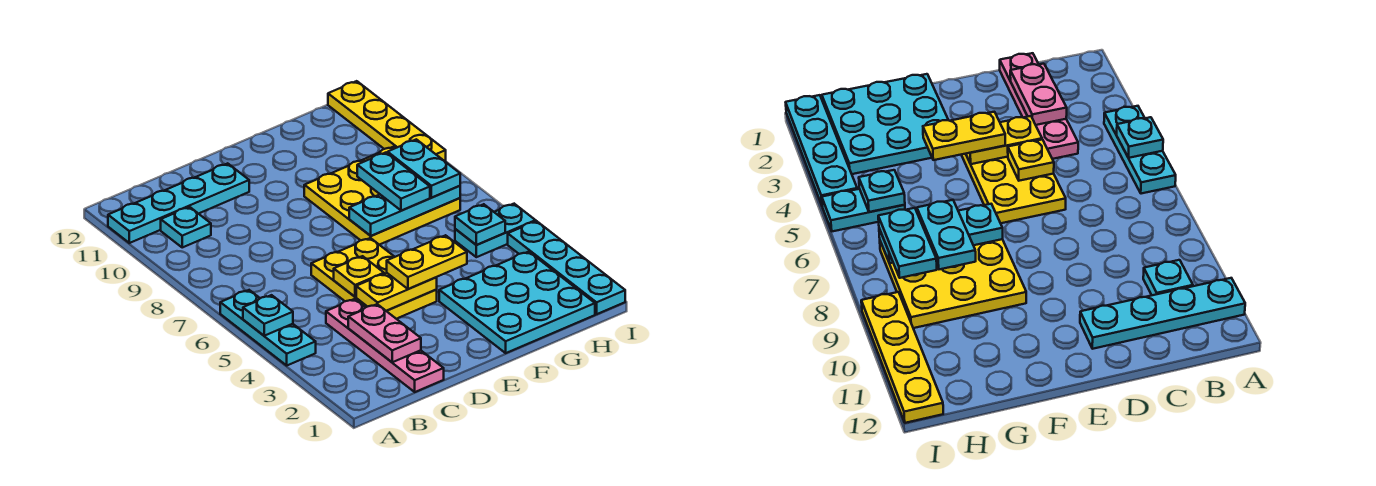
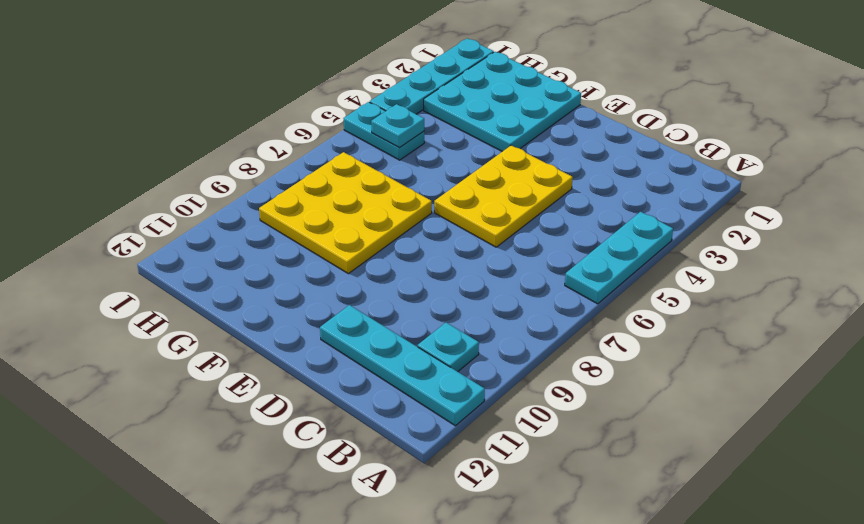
none -> pink plate C1:C4 level 1
none -> yellow plate I9:I12 level 1
none -> cyan plate A5 level 2

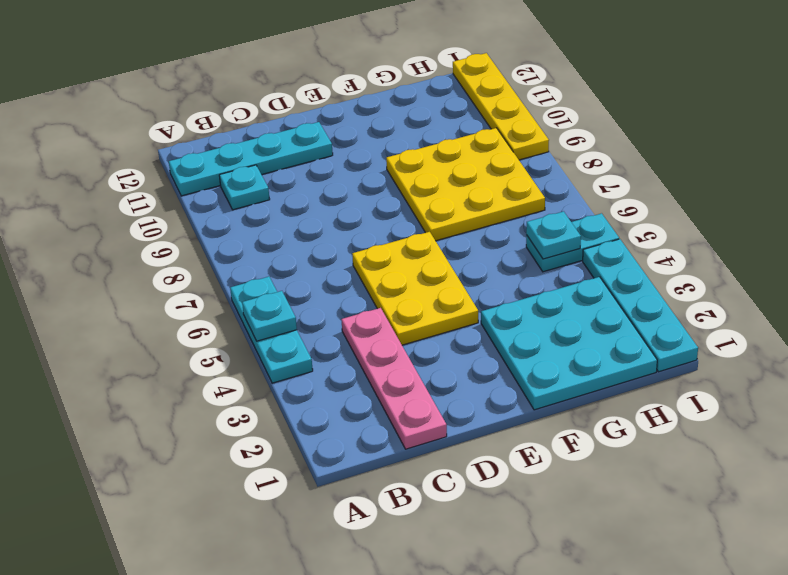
none -> pink plate C2:C3 level 2
none -> yellow plate D4:E4 level 2
none -> yellow plate D5 level 2

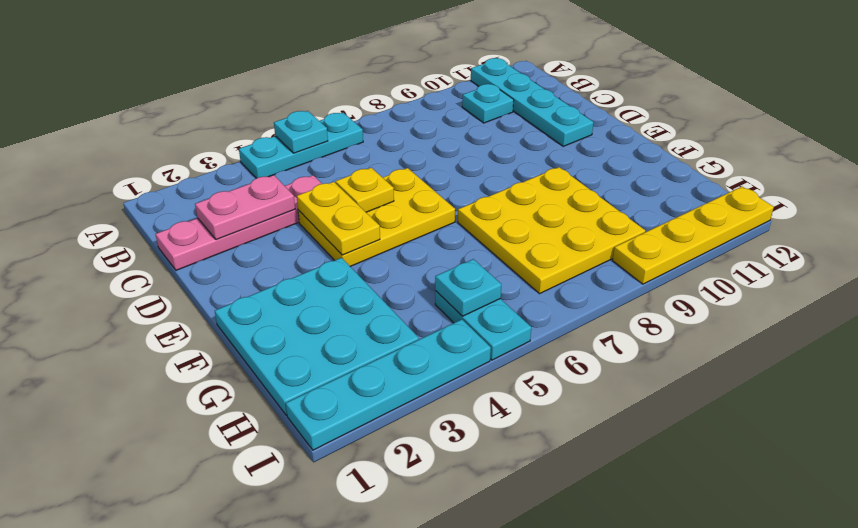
none -> cyan plate F7:H7 level 2
none -> yellow plate E4:F4 level 3
none -> cyan plate G7:G8 level 3

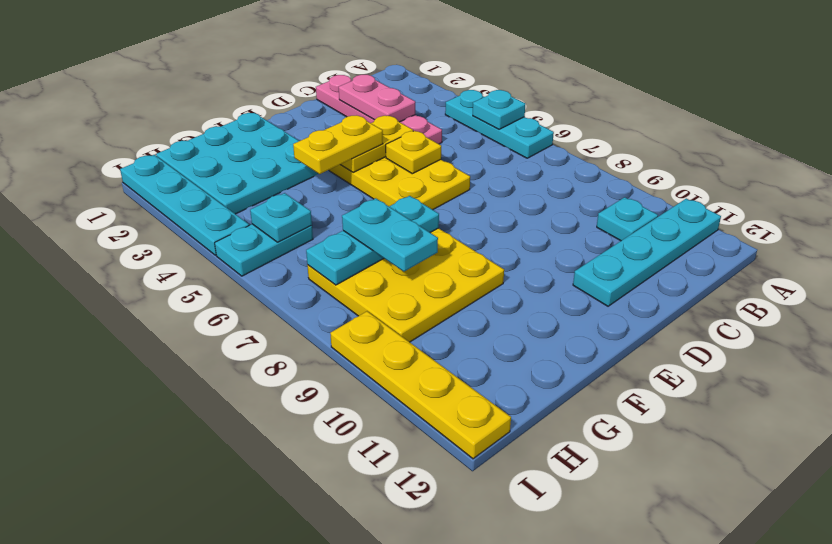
none -> cyan plate H7:H8 level 3

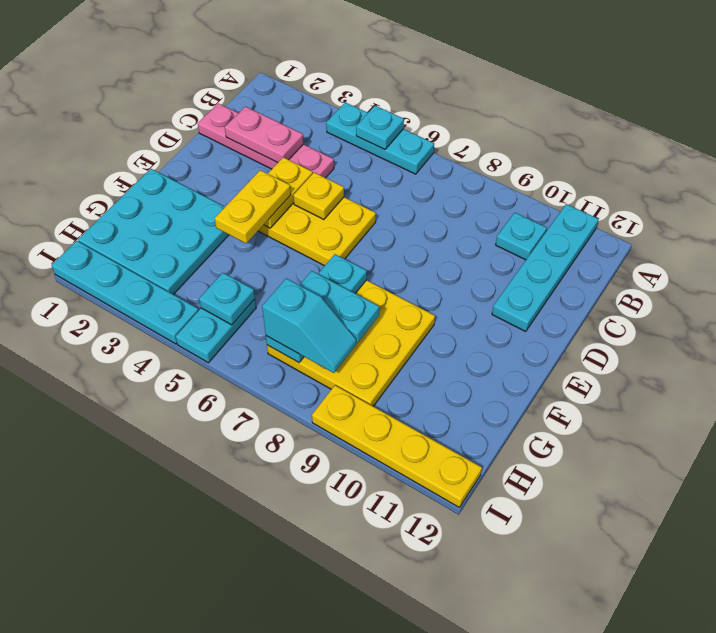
cyan slope H7:H8 level 3 top 7 -> cyan plate H7:H8 level 3

